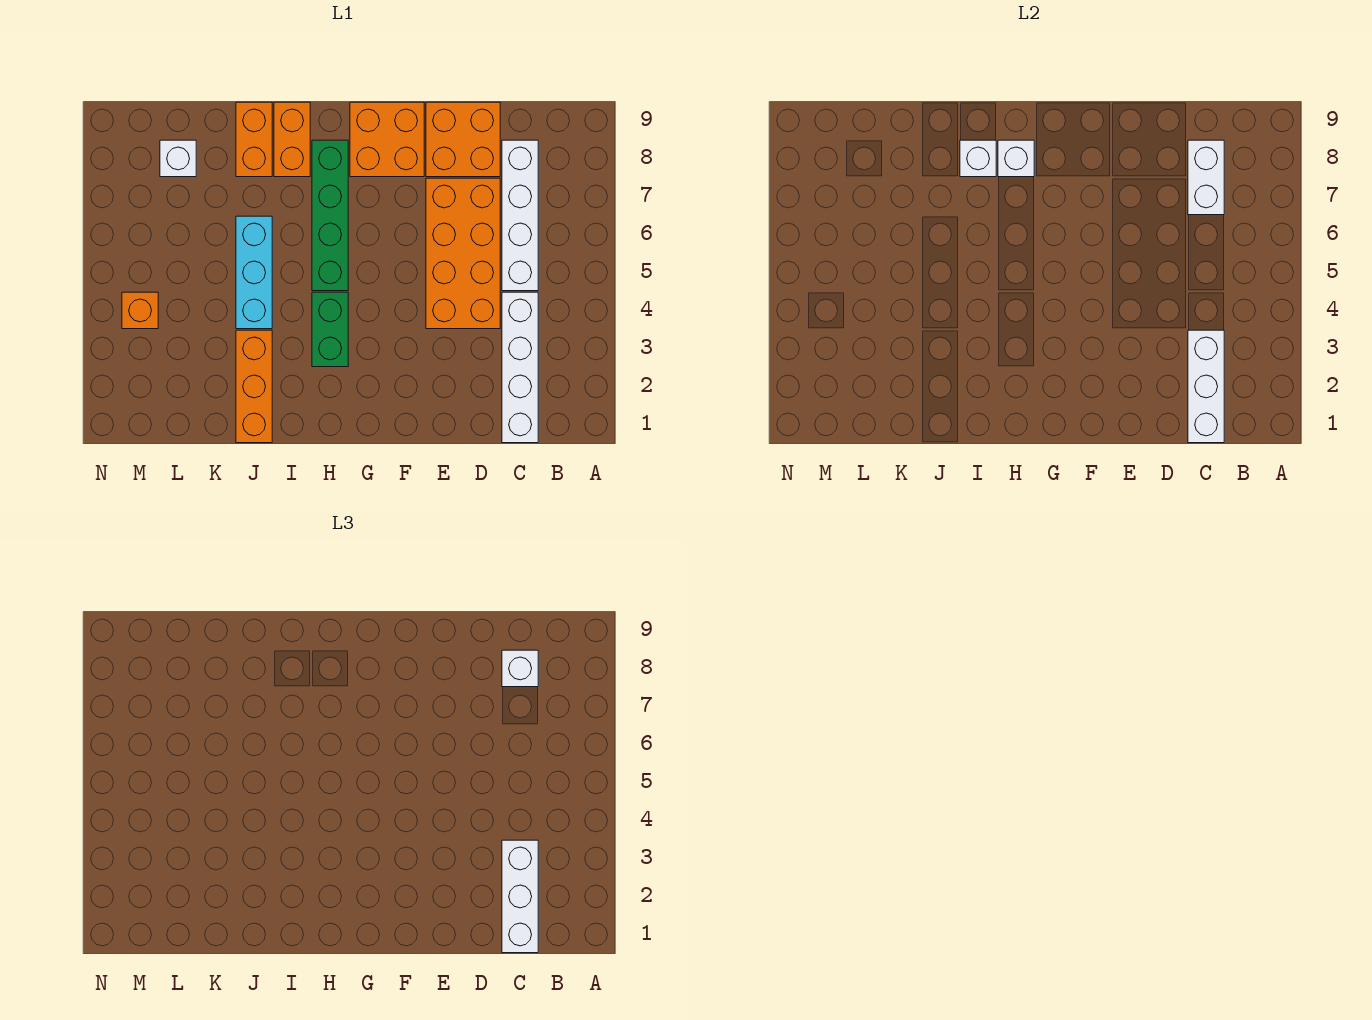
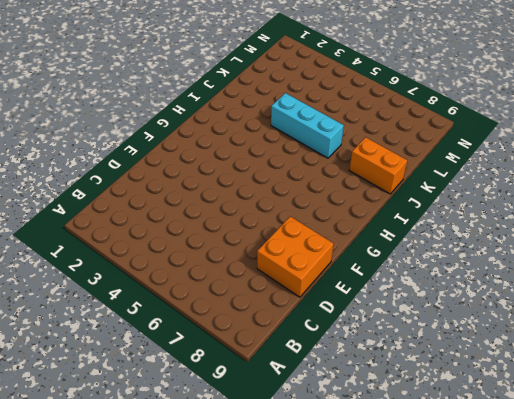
none -> white brick C1:C4 level 1
none -> white brick C5:C8 level 1
none -> orange brick D4:E7 level 1

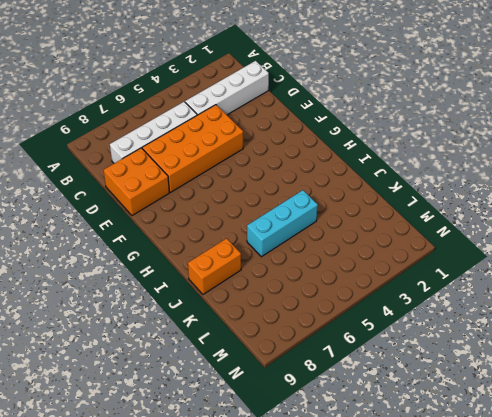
none -> orange brick F8:G9 level 1
none -> green brick H3:H4 level 1
none -> green brick H5:H8 level 1

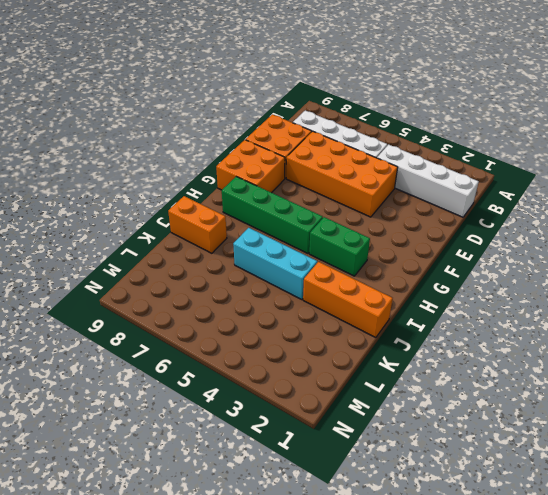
none -> orange brick I8:I9 level 1
none -> white brick L8 level 1
none -> orange brick M4 level 1

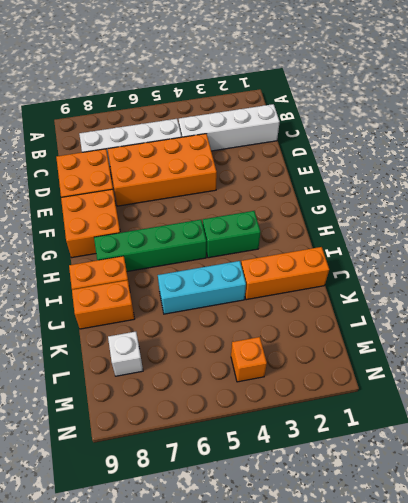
none -> white brick C1:C3 level 2
none -> white brick C7:C8 level 2
none -> white brick H8 level 2

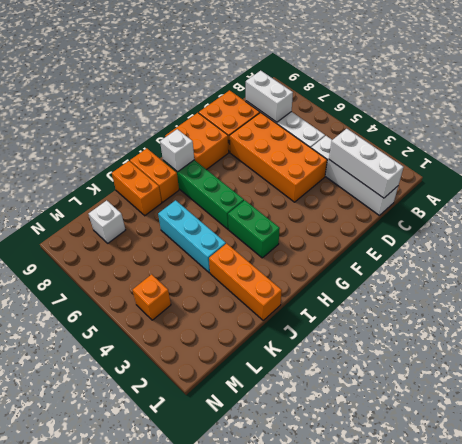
none -> white brick I8 level 2
none -> white brick C1:C3 level 3
none -> white brick C8 level 3

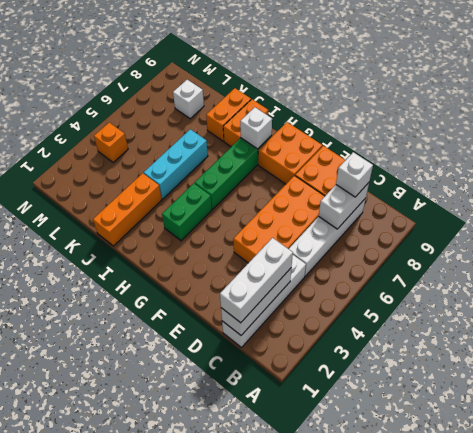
none -> white brick I8 level 2

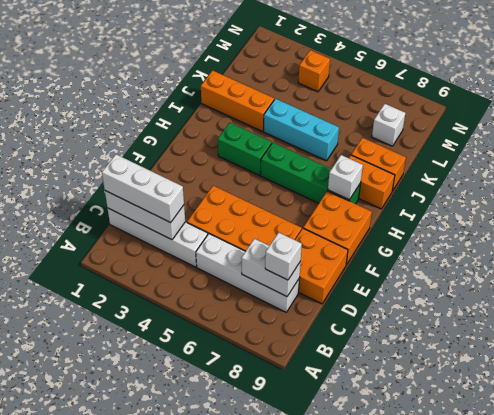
none -> white brick I8 level 2

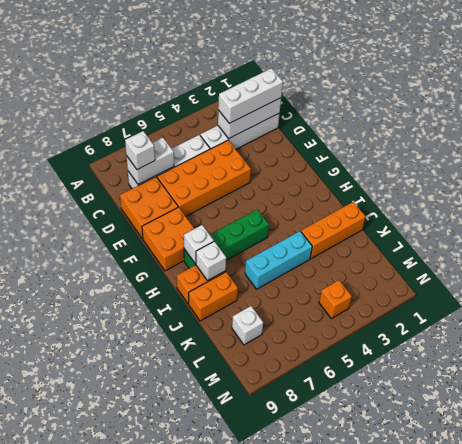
none -> green brick H3:H4 level 1

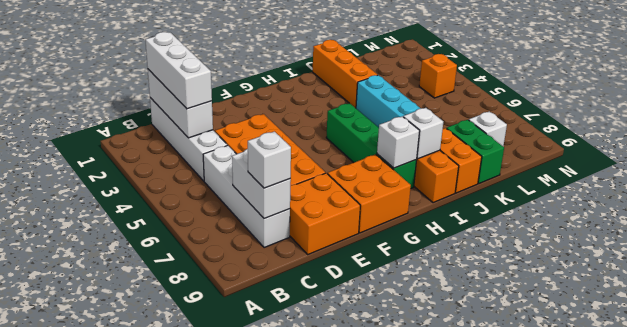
green brick K8:K9 level 1 -> green brick H3:H4 level 1

